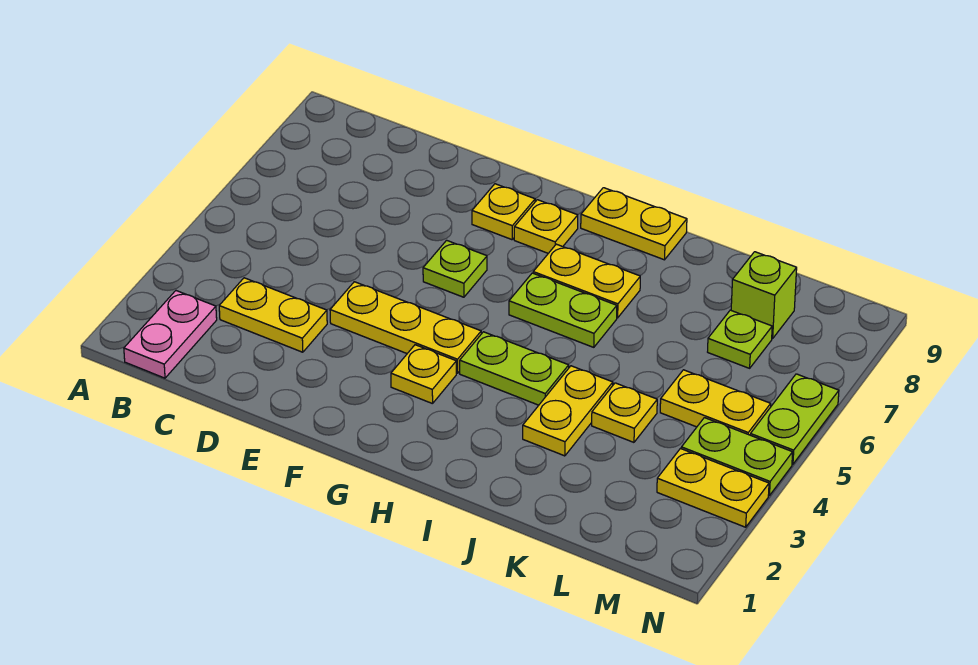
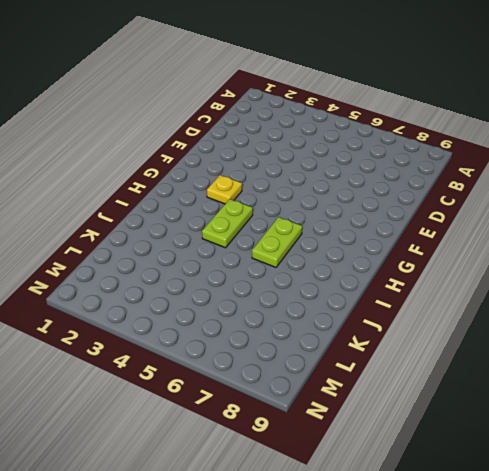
none -> pink plate B1:B2 level 1
none -> yellow plate C3:D3 level 1
none -> yellow plate E4:G4 level 1

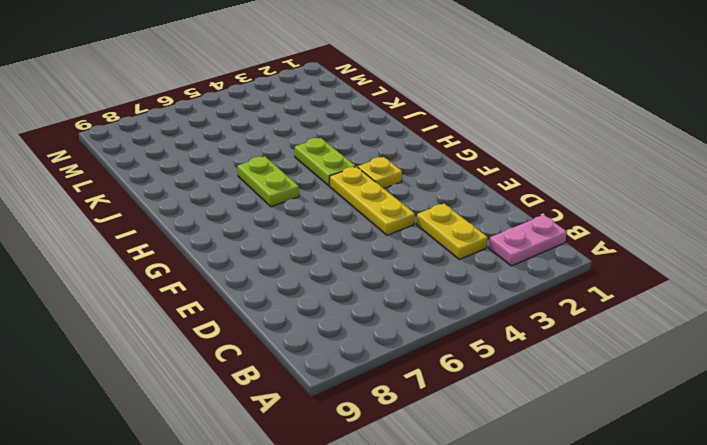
none -> lime plate F6 level 1
none -> yellow plate F8 level 1
none -> yellow plate G8 level 1

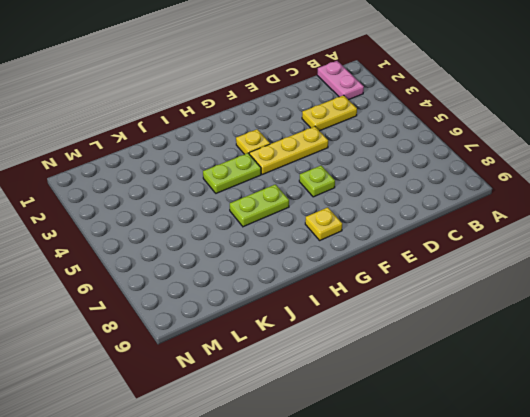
none -> yellow plate F8 level 1
none -> yellow plate H7:I7 level 1
none -> yellow plate H9:I9 level 1

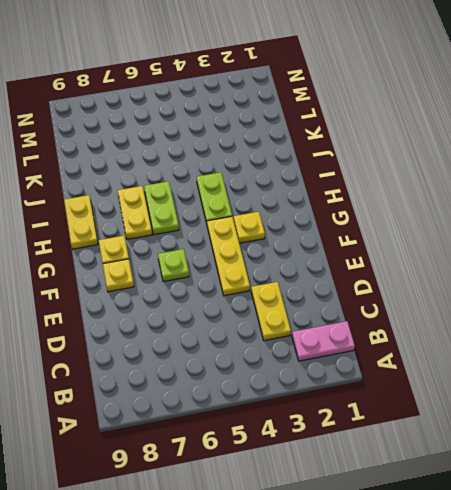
none -> yellow plate J3:J4 level 1
none -> yellow plate K4 level 1
none -> yellow plate L5:M5 level 1

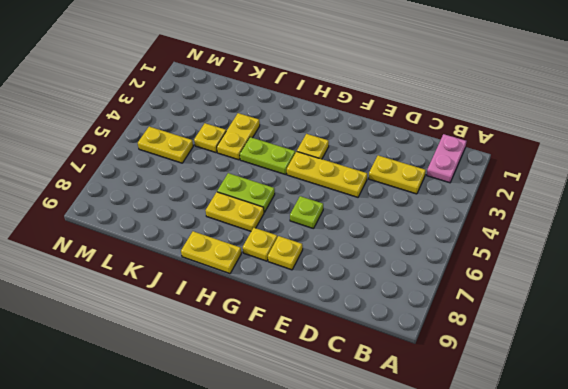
none -> lime plate L7 level 1
none -> lime brick L8 level 1
none -> yellow plate M3:N3 level 1

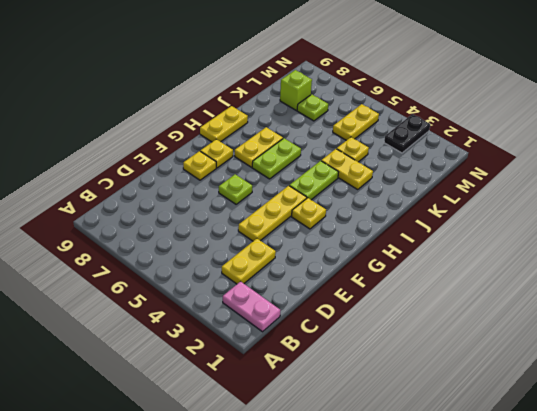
black plate M3:N3 level 1 -> yellow plate M3:N3 level 1
none -> lime plate M4:N4 level 1
none -> lime plate N5:N6 level 1

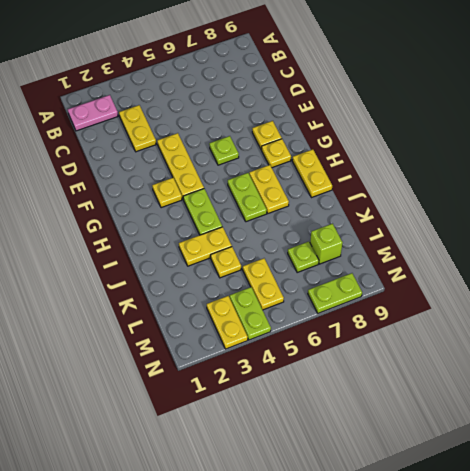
lime plate N7:N8 level 1 -> lime plate N5:N6 level 1

